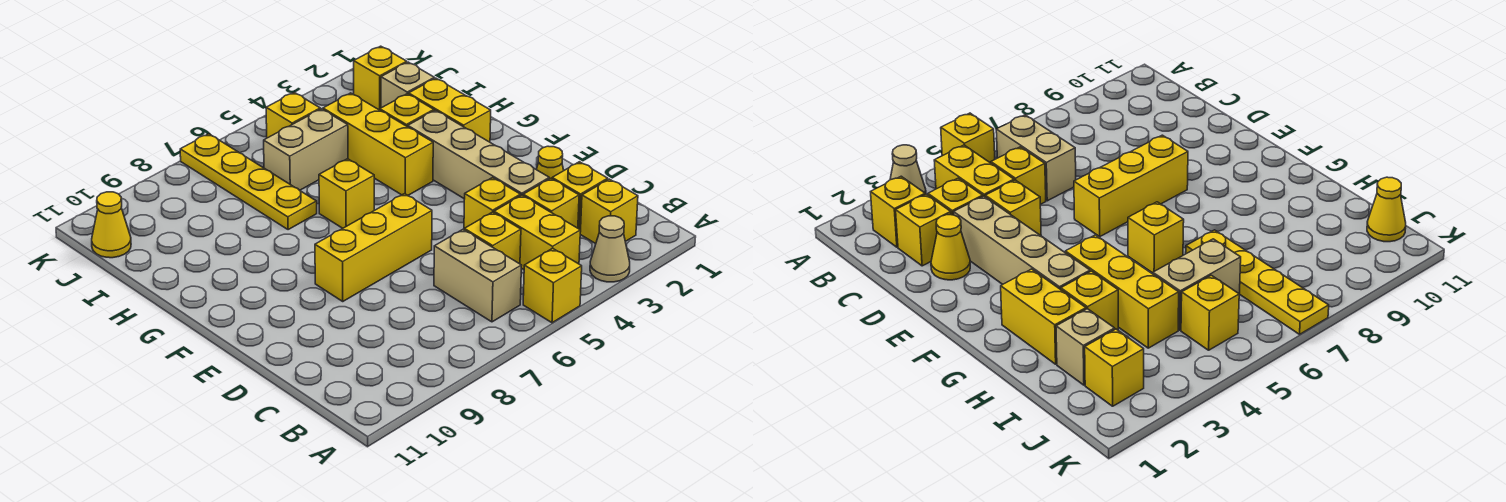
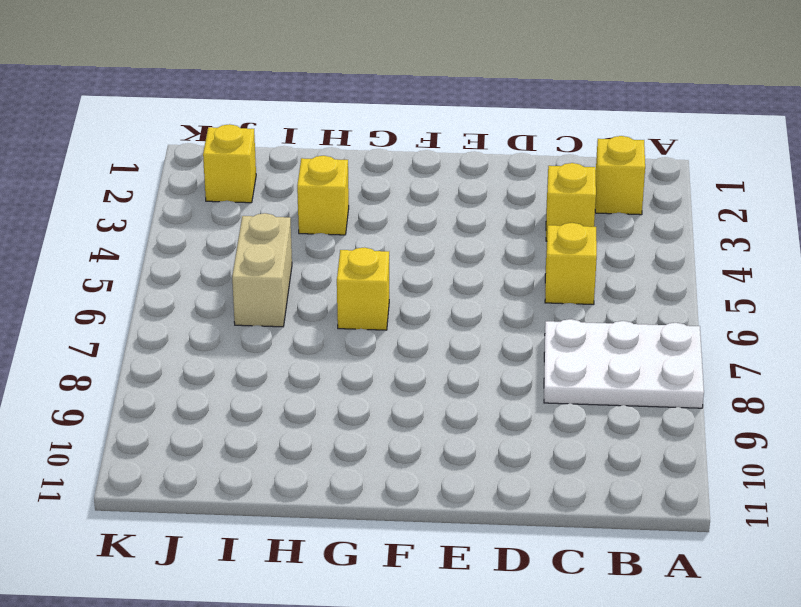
white plate A7:C8 level 1 -> none
none -> tan cone A3 level 1
none -> yellow brick A5 level 1
none -> yellow brick B4:C4 level 1

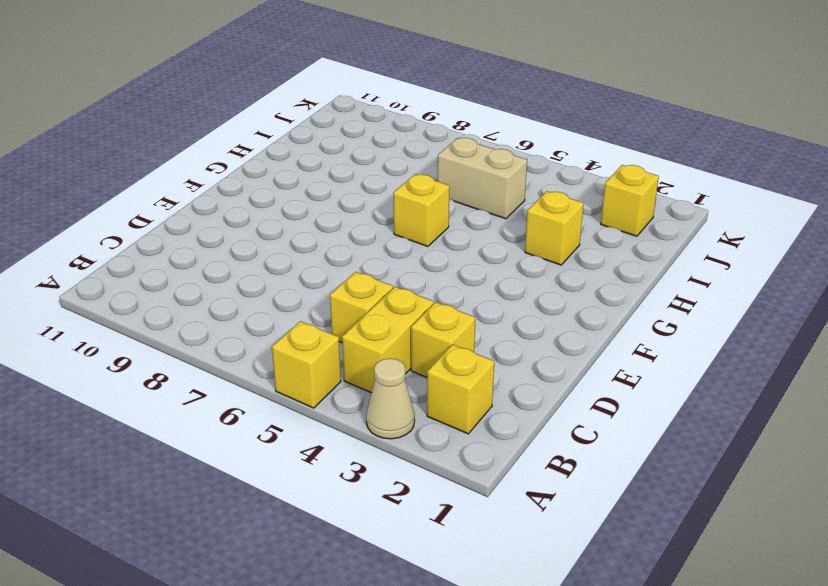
none -> tan brick B6:C6 level 1
none -> yellow brick C2 level 1
none -> yellow cone D2 level 1

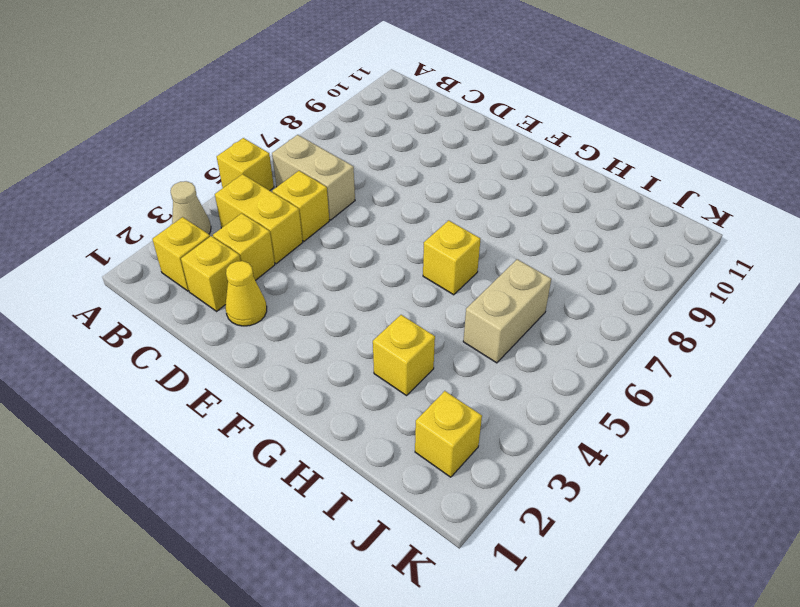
none -> tan brick D3:G3 level 1
none -> yellow brick D4 level 1
none -> yellow brick E6:E8 level 1

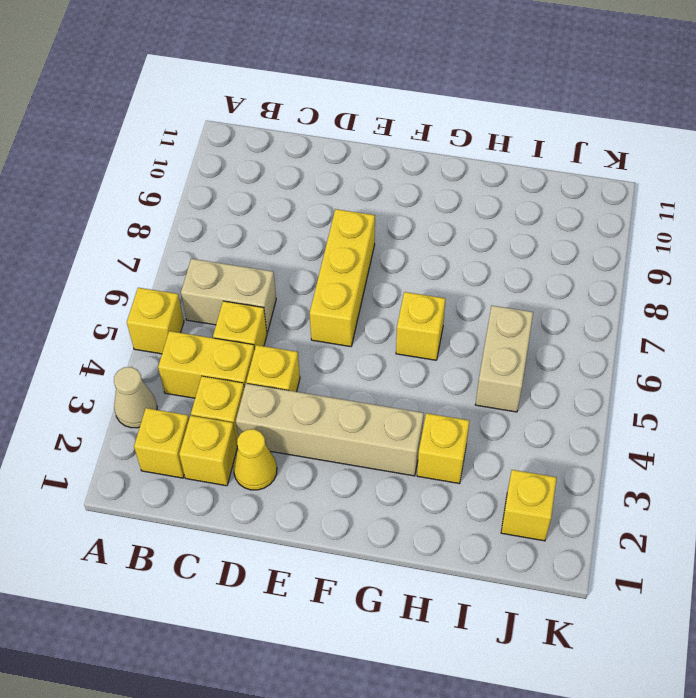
none -> yellow brick G2:H2 level 1
none -> yellow brick G4:I4 level 1
none -> yellow plate H7:K7 level 1

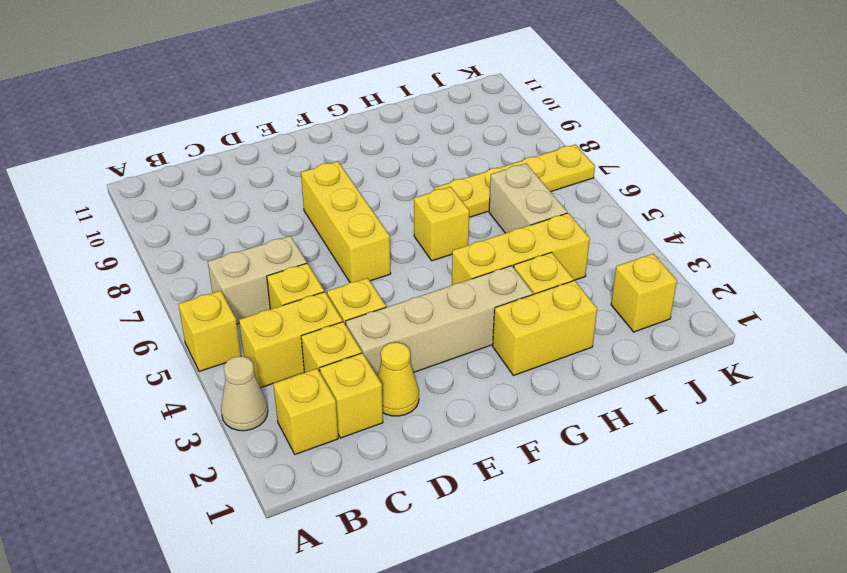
none -> tan brick I2 level 1
none -> yellow brick J5 level 1
none -> yellow cone J11 level 1

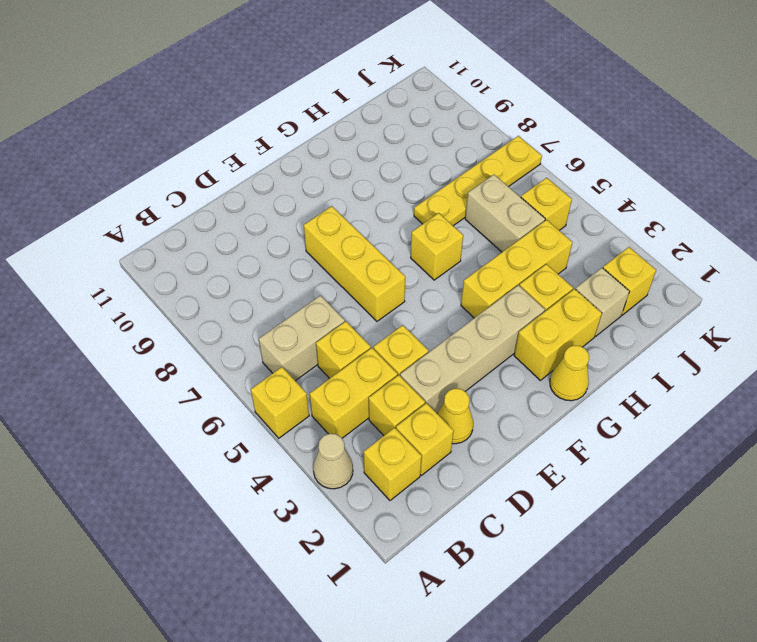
yellow cone G1 level 1 -> yellow cone J11 level 1

